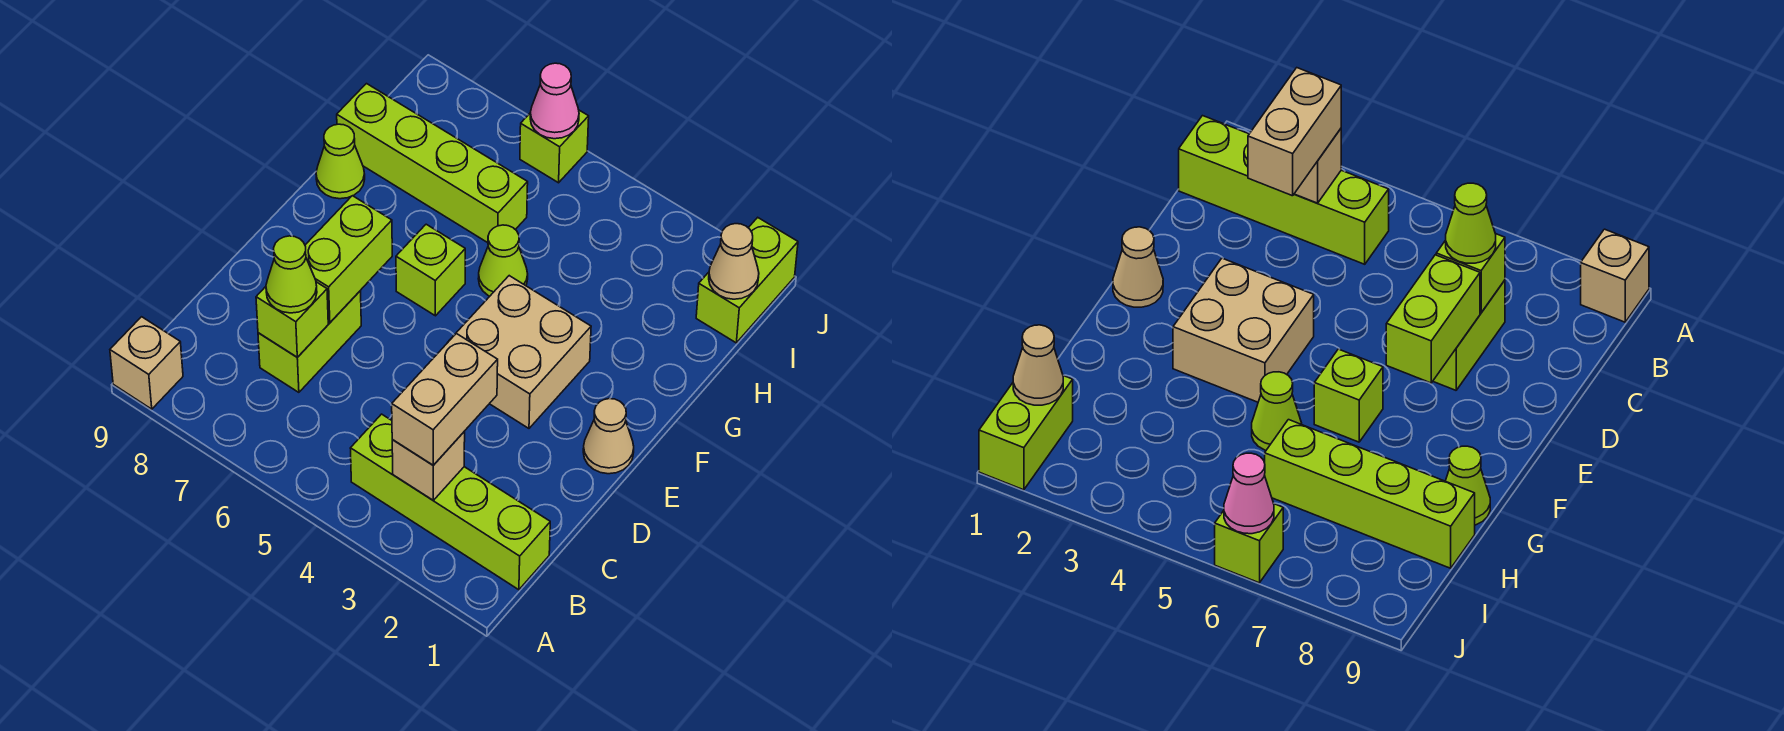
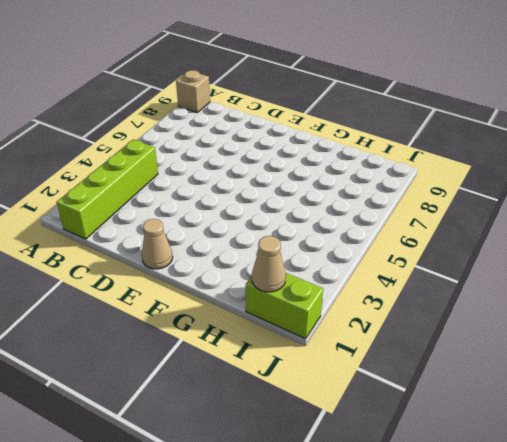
none -> lime brick C7:D7 level 1
none -> tan brick E3:F4 level 1
none -> lime brick F6 level 1

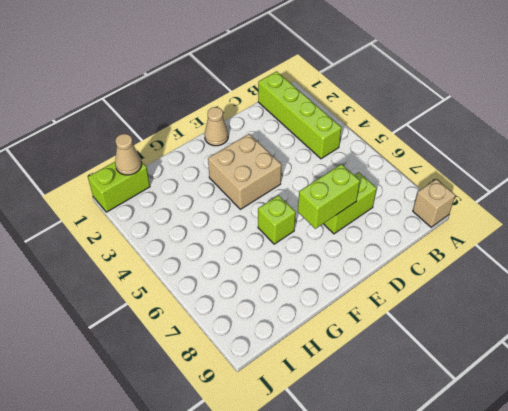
none -> lime cone G5 level 1
none -> lime cone G9 level 1
none -> lime brick H6:H9 level 1

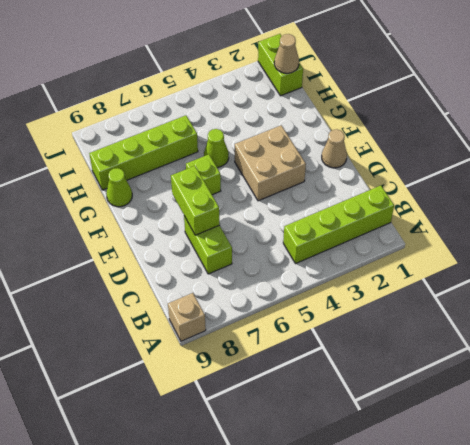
none -> lime brick J6 level 1
none -> tan brick B3 level 2
none -> lime brick C7 level 2

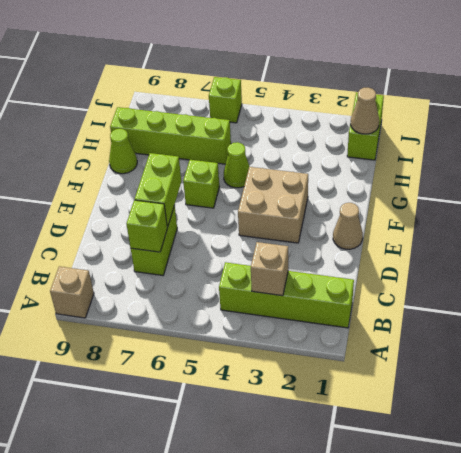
none -> pink cone J6 level 2
none -> tan brick B3:C3 level 3
none -> lime cone C7 level 3

